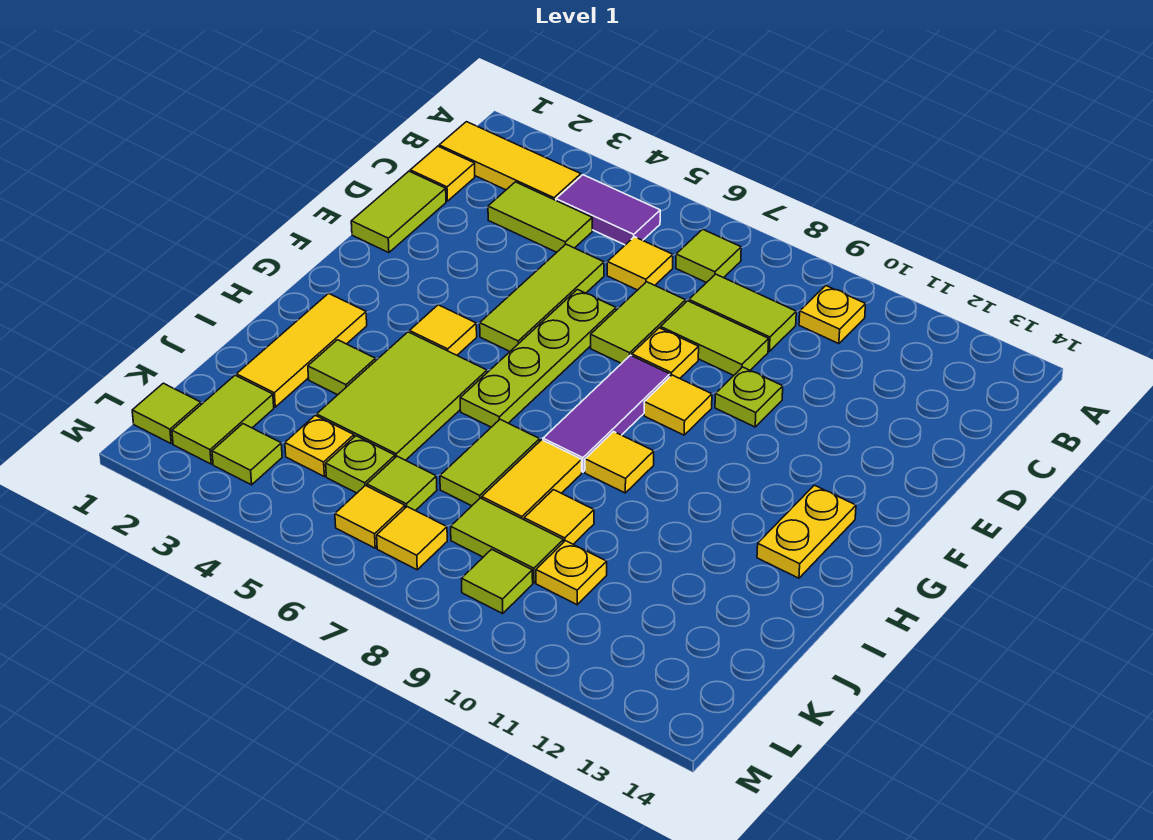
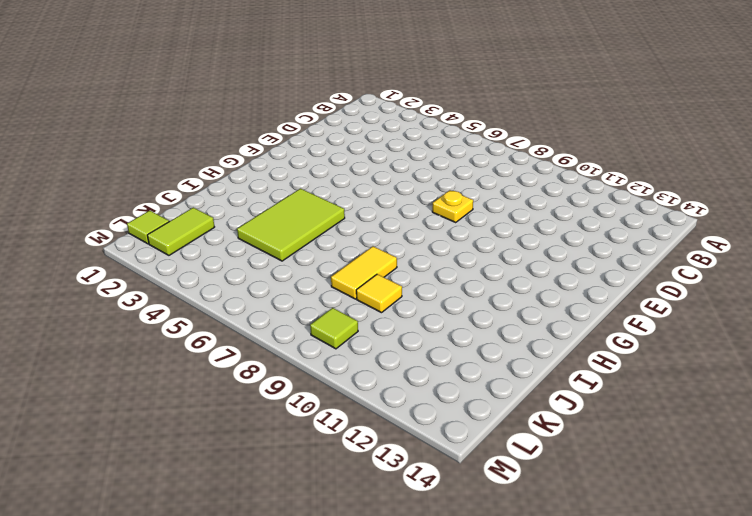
none -> yellow tile B1:B3 level 1
none -> purple tile B4:B5 level 1
none -> lime tile B7 level 1
none -> yellow plate B10 level 1

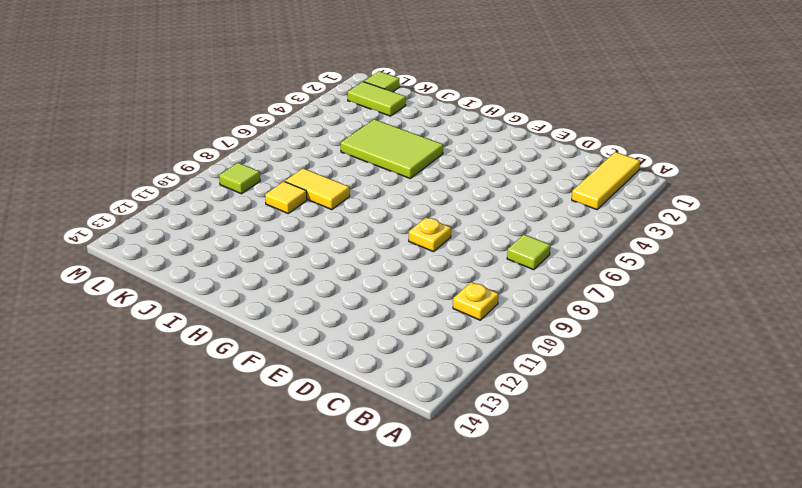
none -> purple tile B4:B5 level 1
none -> yellow tile C1 level 1
none -> lime tile C3:C4 level 1
none -> yellow tile C6 level 1

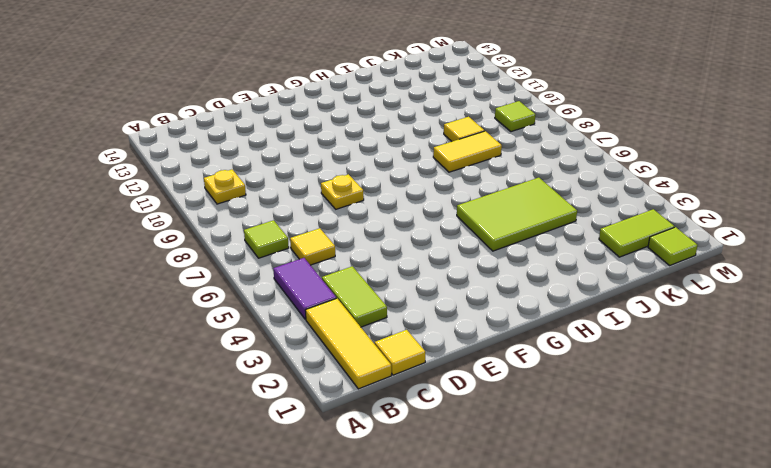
none -> lime tile C8:C9 level 1
none -> lime tile D1:E1 level 1
none -> lime tile D5:F5 level 1
none -> lime tile D7:E7 level 1

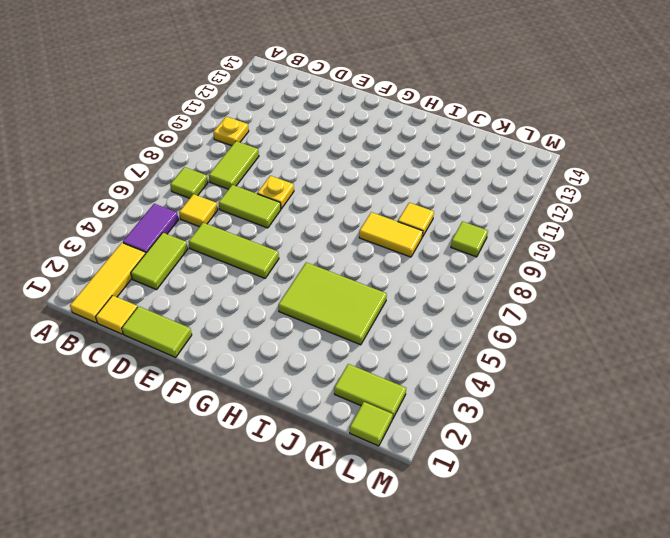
none -> lime tile D8:D9 level 1
none -> lime plate E6:H6 level 1
none -> lime plate E10 level 1
none -> purple tile F8:H8 level 1

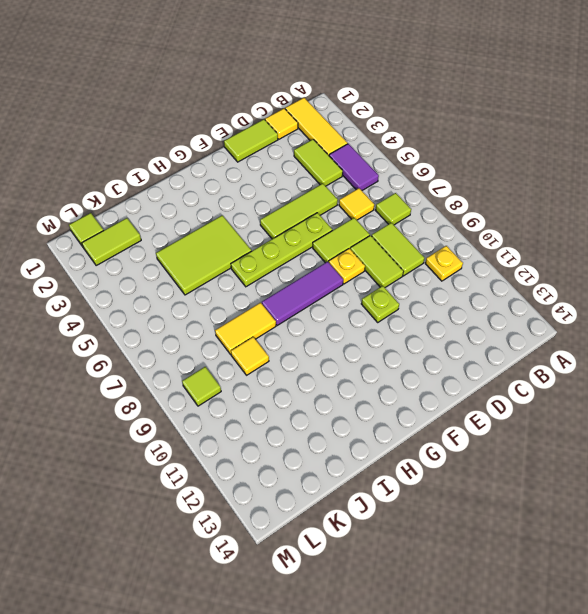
none -> yellow tile F9 level 1
none -> yellow tile G4 level 1
none -> yellow plate G13:H13 level 1
none -> yellow tile H2:J2 level 1

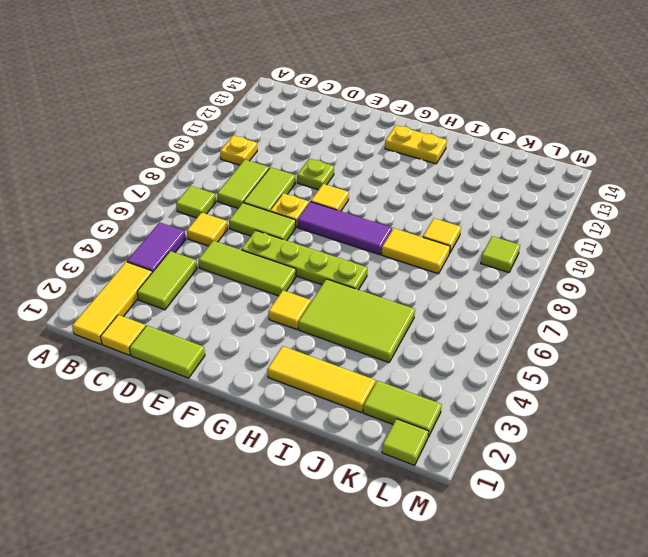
none -> yellow tile H9 level 1
none -> lime tile I3 level 1
none -> lime tile I7:J7 level 1
none -> yellow plate K4 level 1

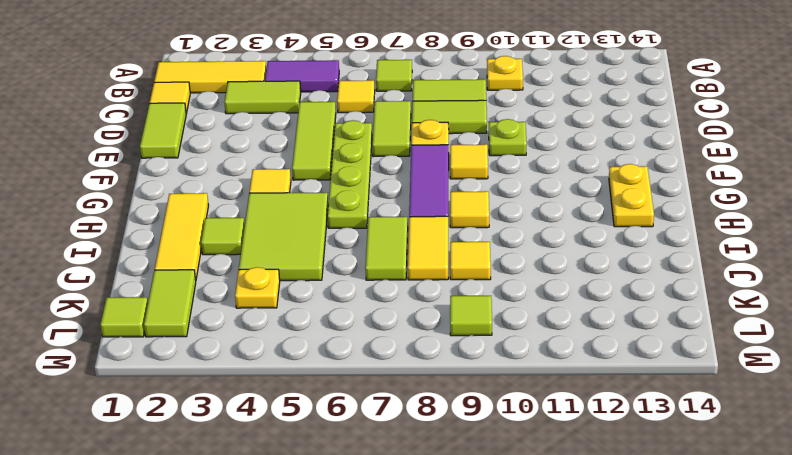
none -> lime plate K5 level 1
none -> lime tile K6 level 1
none -> lime tile K8:K9 level 1
none -> yellow plate K10 level 1

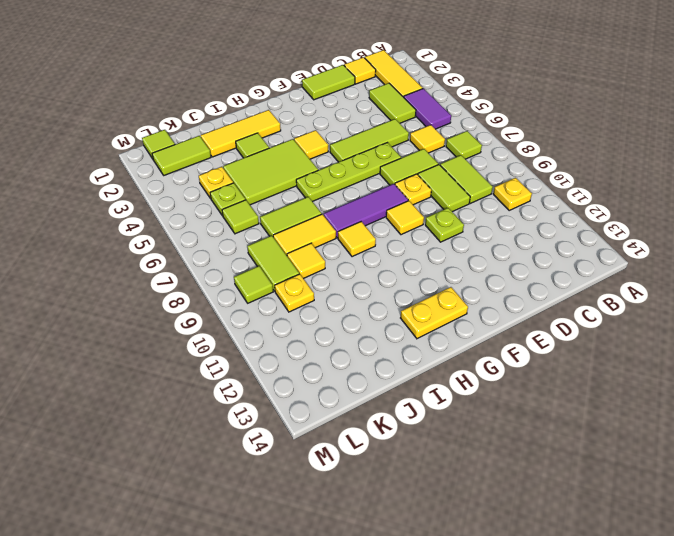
none -> lime tile L3 level 1
none -> yellow tile L6 level 1
none -> yellow tile L7 level 1

